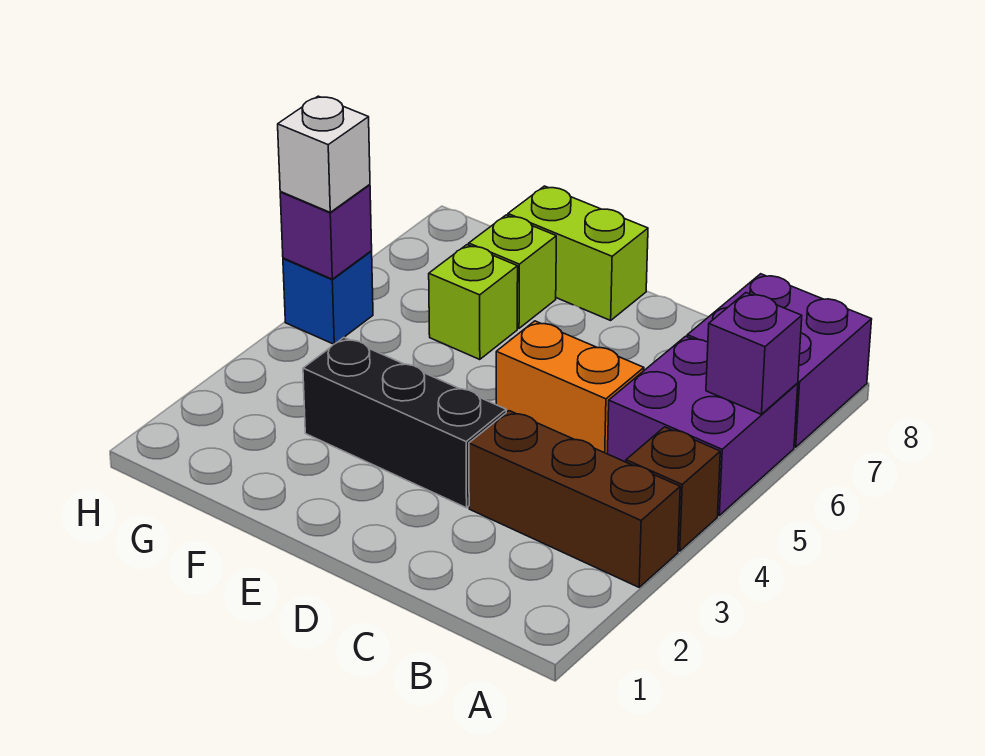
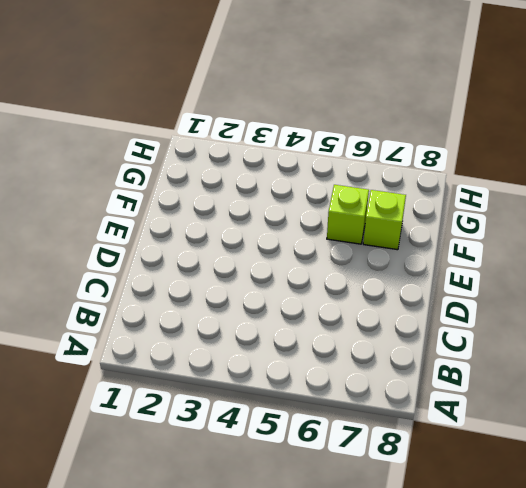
none -> brown brick A3:C3 level 1
none -> brown brick A4 level 1
none -> purple brick A5:B6 level 1

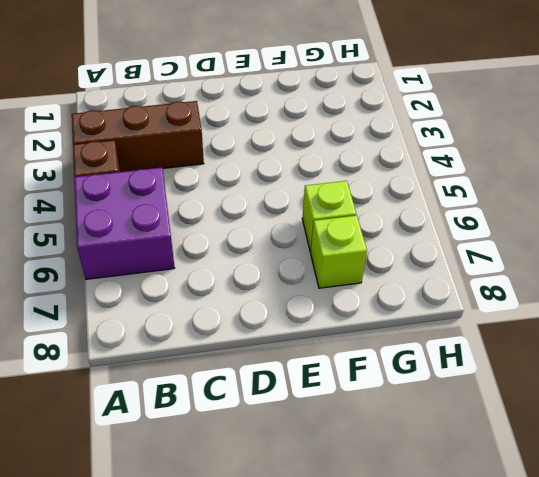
none -> purple brick A7:B8 level 1
none -> orange brick C5:D5 level 1
none -> black brick D3:F3 level 1

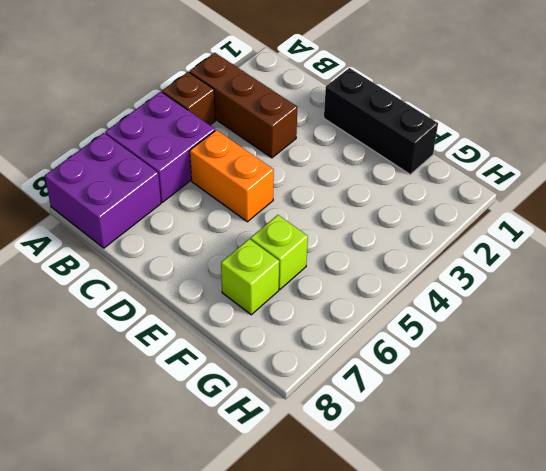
black brick D1:F1 level 1 -> black brick D3:F3 level 1
none -> lime brick E8:F8 level 1
none -> blue brick H5 level 1
none -> purple brick A6 level 2

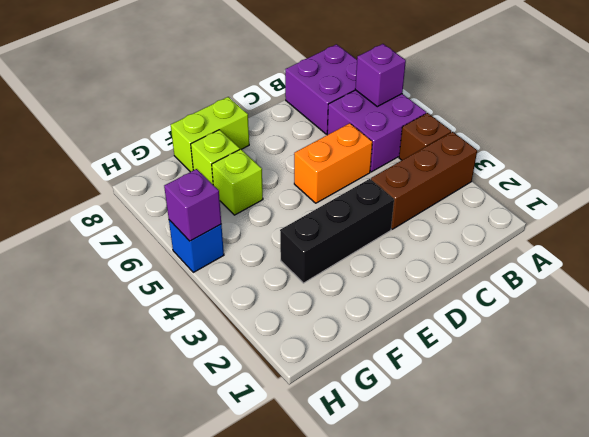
none -> white brick H5 level 3

